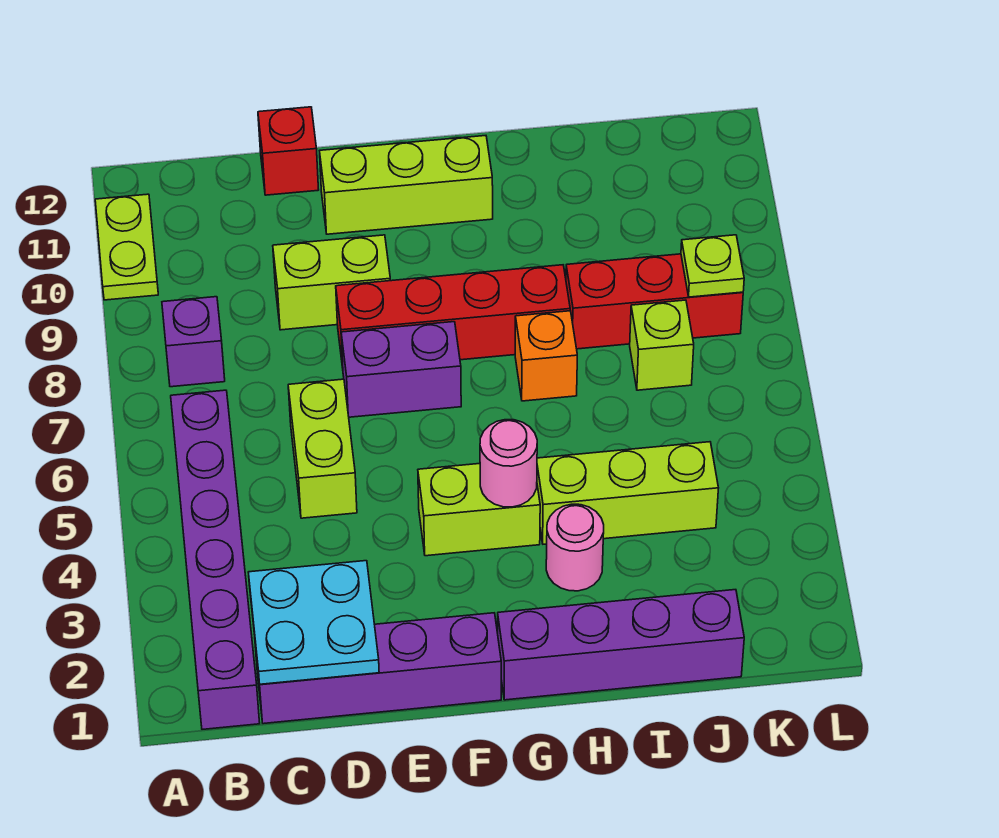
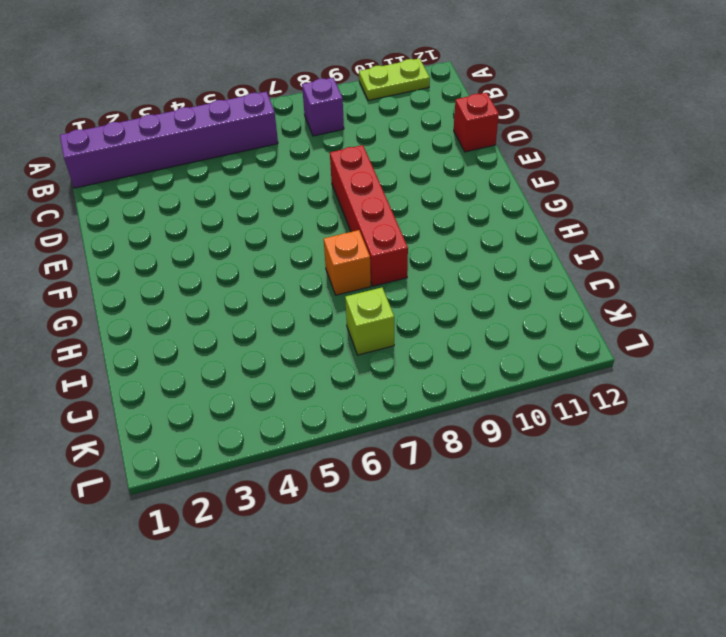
none -> purple brick C1:F1 level 1
none -> lime brick D5:D6 level 1
none -> lime brick D9:E9 level 1

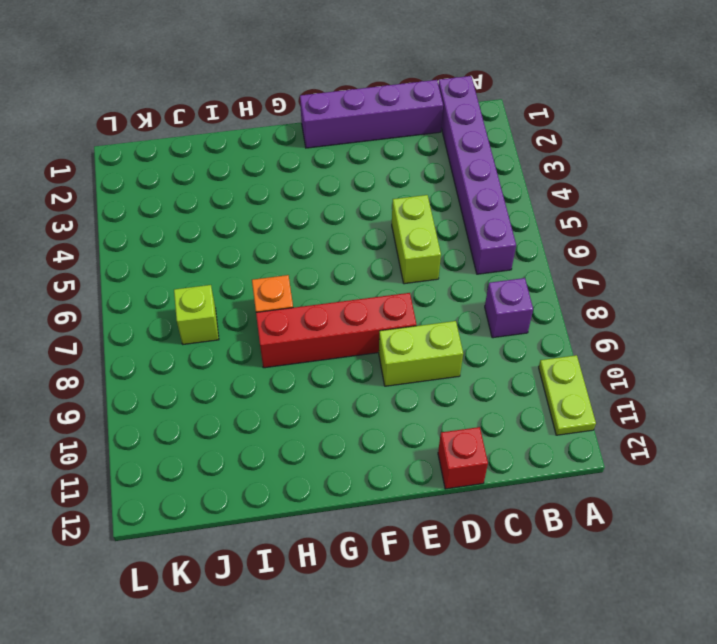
none -> purple brick E7:F7 level 1
none -> lime brick E11:G11 level 1
none -> lime brick F4:G4 level 1

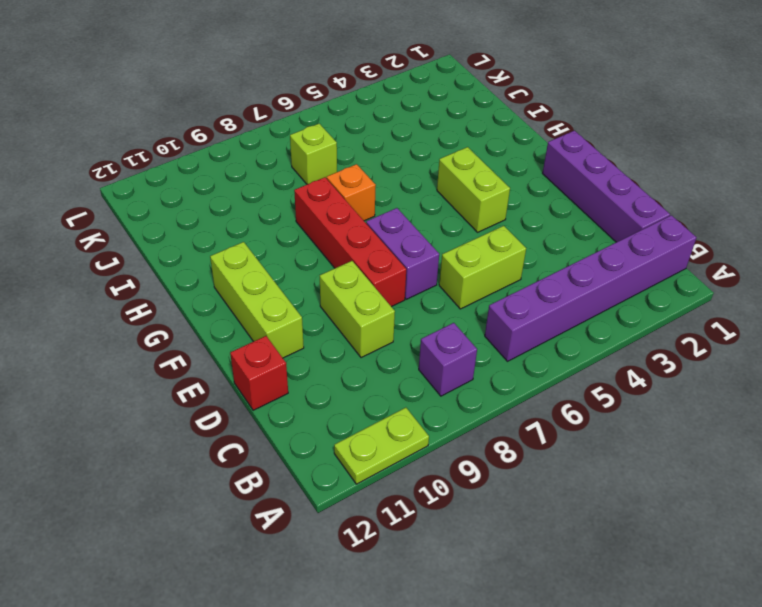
none -> purple brick G1:J1 level 1
none -> pink round brick H3 level 1
none -> lime brick H4:J4 level 1

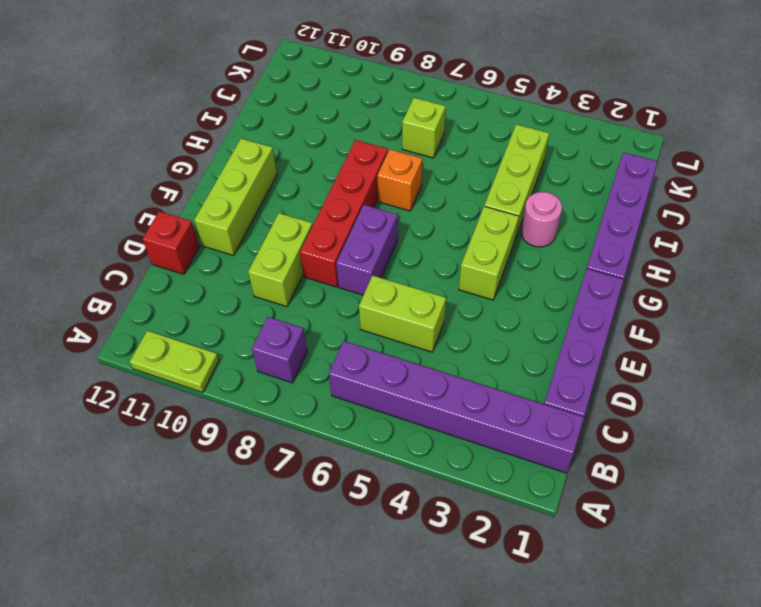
none -> red brick I8:K8 level 1
none -> cyan plate C1:D2 level 2
none -> pink round brick G4 level 2

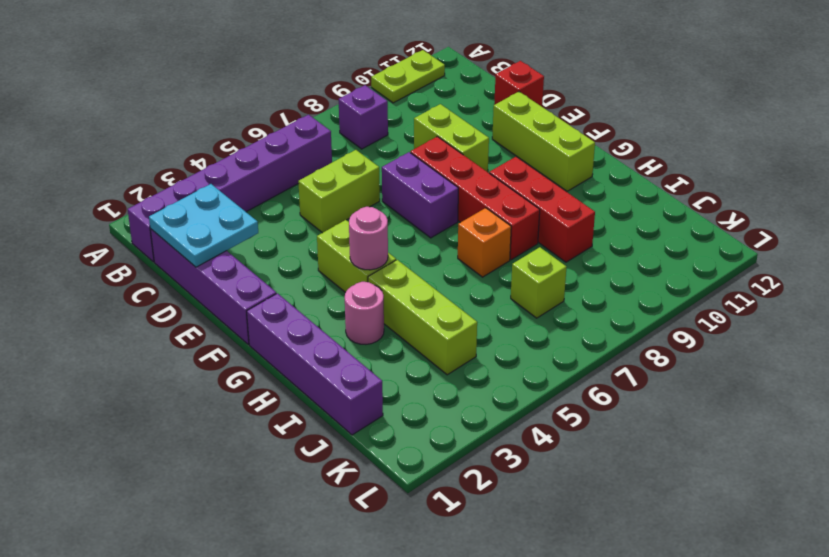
red brick G9:I9 level 1 -> red brick I8:K8 level 1
none -> lime plate K8 level 2

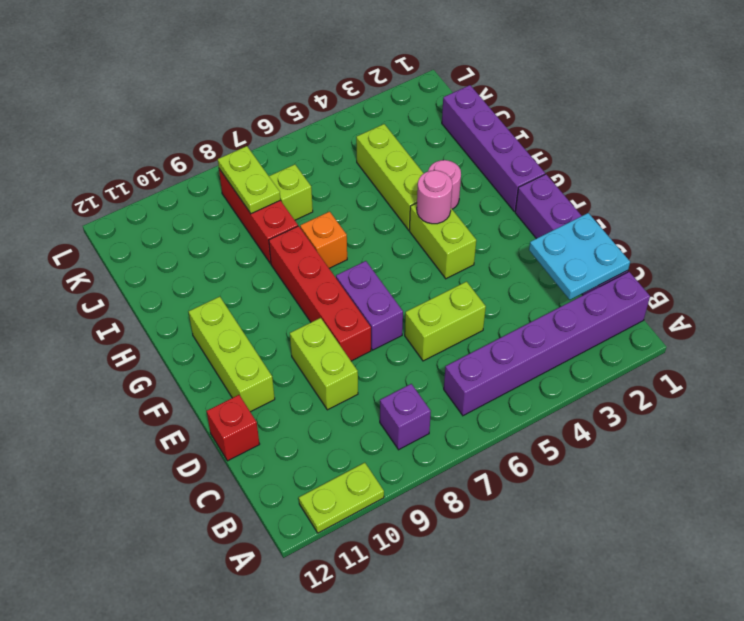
lime plate J8:K8 level 2 -> lime plate K8 level 2

